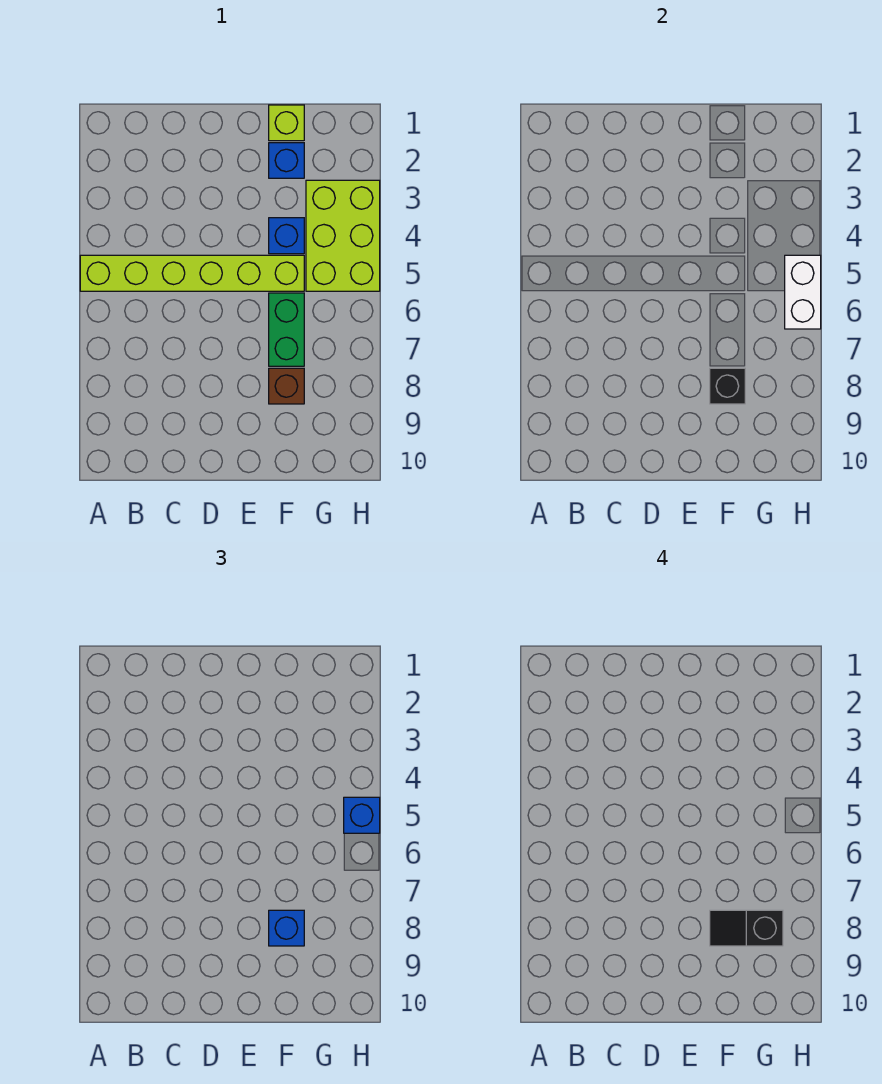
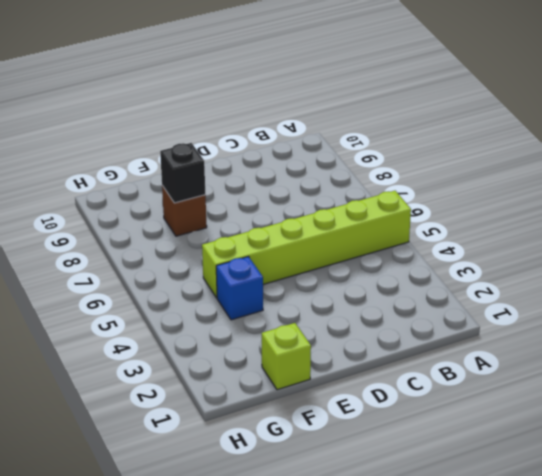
none -> blue brick F2 level 1
none -> green brick F6:F7 level 1
none -> lime brick G3:H5 level 1

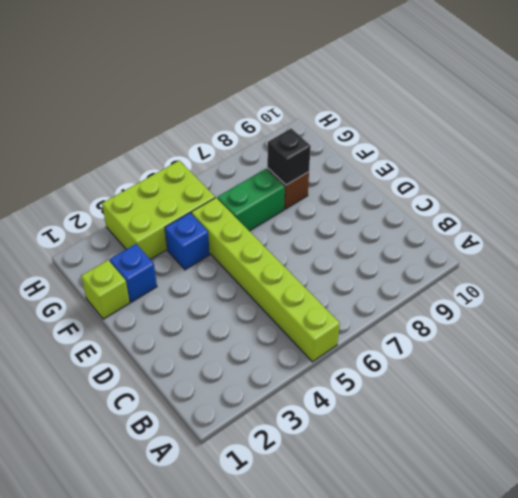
none -> white brick H5:H6 level 2
none -> blue brick F8 level 3
none -> blue brick H5 level 3

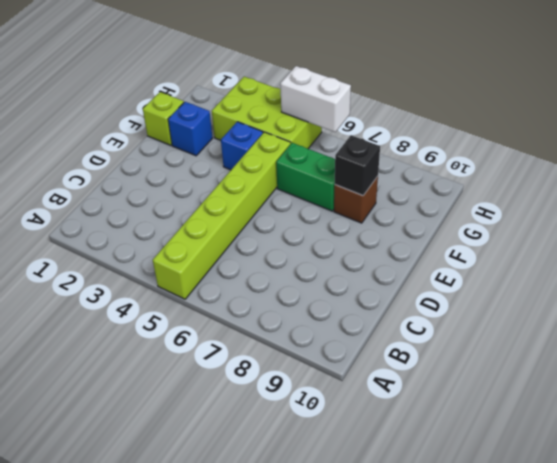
none -> blue brick F8 level 3
none -> blue brick H5 level 3
none -> black slope F8:G8 level 4 top G

